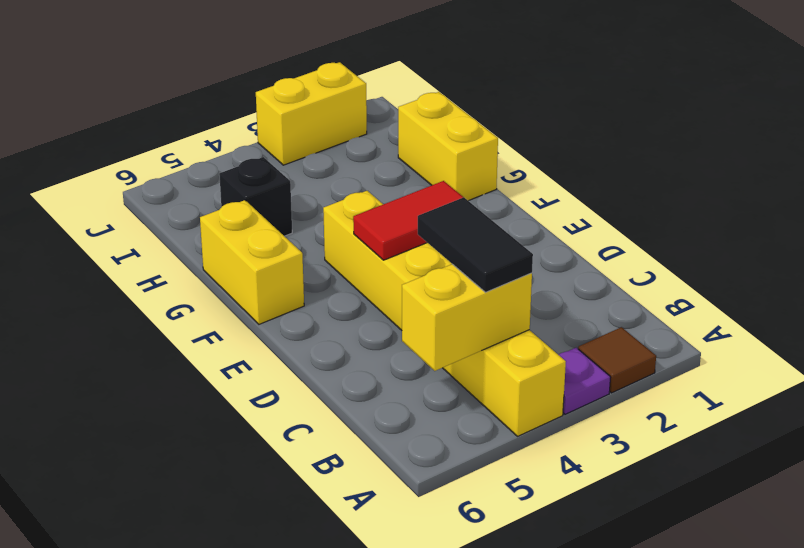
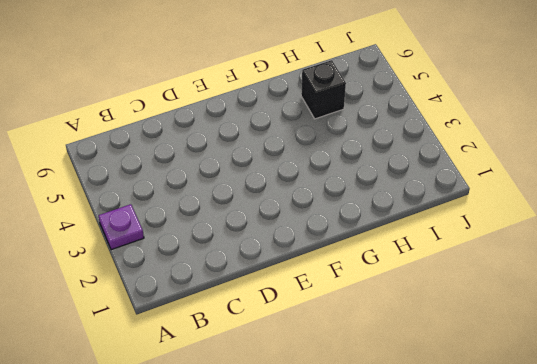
none -> brown tile A2 level 1
none -> yellow brick A4:F4 level 1

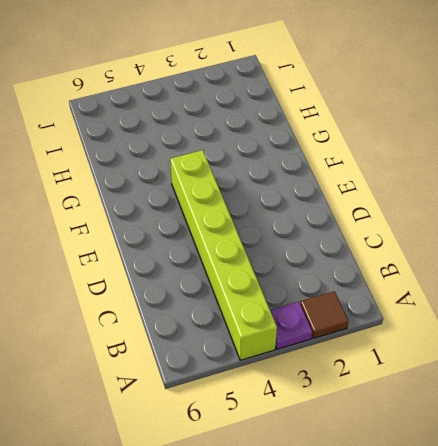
lime brick A4:F4 level 1 -> yellow brick A4:F4 level 1
none -> yellow brick F6:G6 level 1
none -> yellow brick G1:H1 level 1

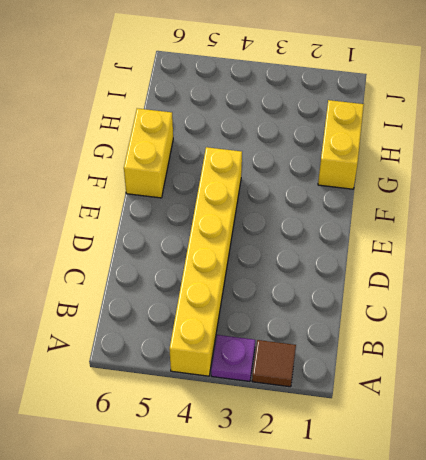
none -> black brick H5 level 1
none -> yellow brick J2:J3 level 1

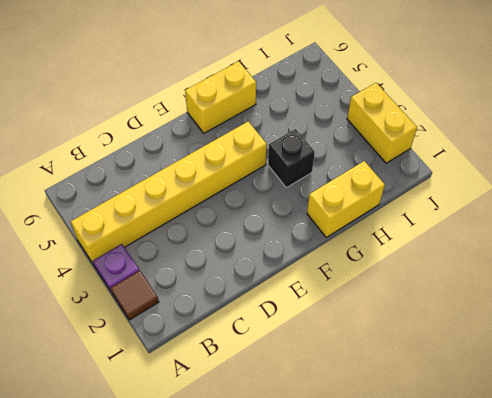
black brick G3 level 1 -> black brick H5 level 1
none -> yellow brick B4:B5 level 2
none -> red tile E3:E4 level 2

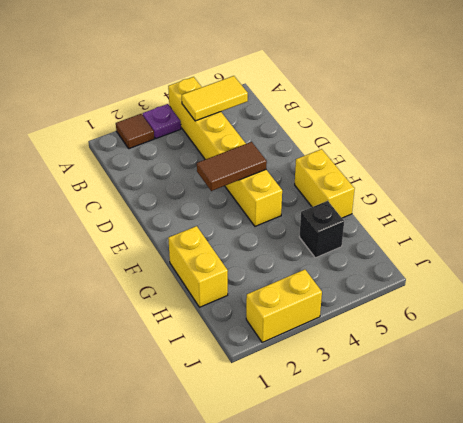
yellow tile B4:B5 level 2 -> yellow brick B4:B5 level 2
brown tile E3:E4 level 2 -> red tile E3:E4 level 2
none -> black tile B4:C4 level 3

